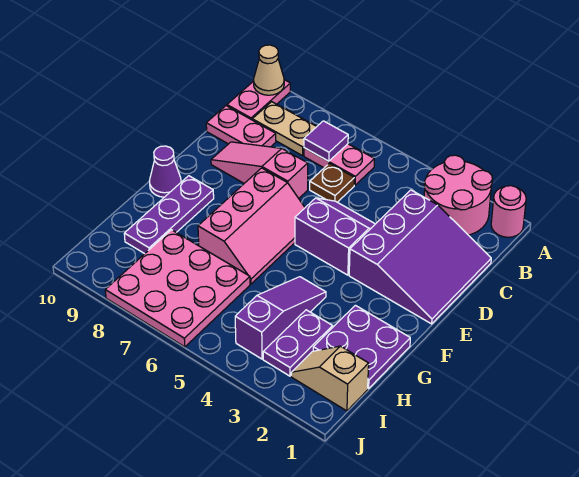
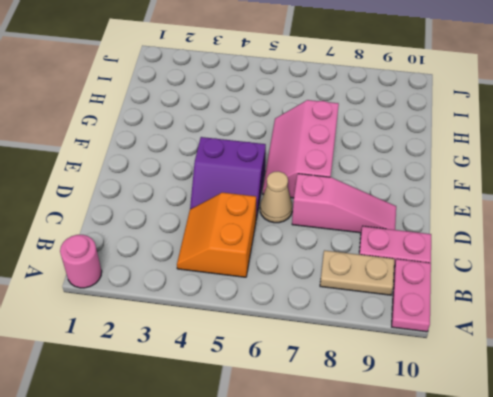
orange slope B4:C5 level 1 top 5 -> none
tan cone D6 level 1 -> tan cone A10 level 2
none -> pink round brick A2:B3 level 1
none -> pink plate B6:B7 level 1
none -> purple slope C1:E3 level 1 top 3

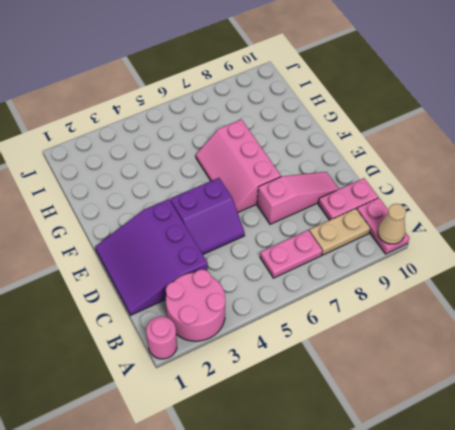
none -> brown plate C6 level 1
none -> purple plate F9:H9 level 1
none -> purple cone F10 level 1

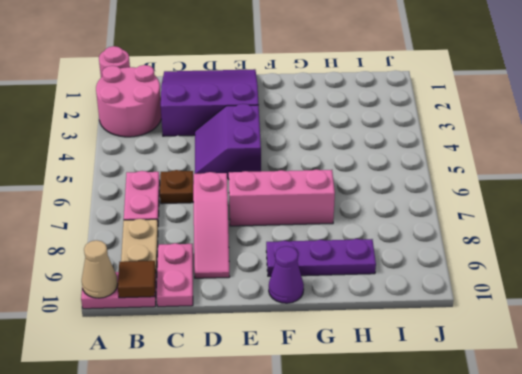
brown tile B10 level 2 -> none
none -> purple plate G1:H2 level 1
none -> purple slope G4:I4 level 1 top I
none -> purple plate H3:I3 level 1

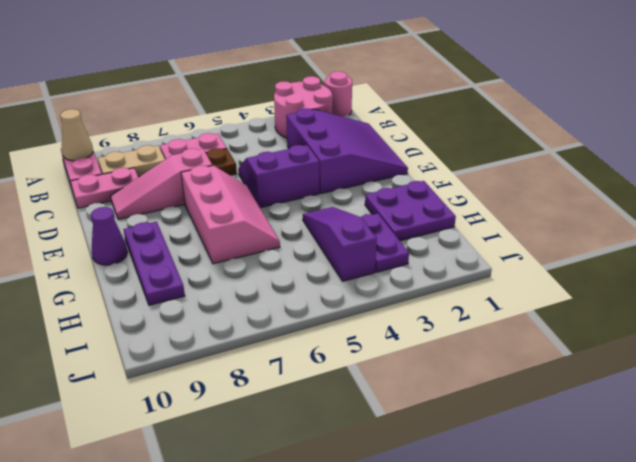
none -> pink plate H6:J8 level 1
none -> tan slope I1:I2 level 1 top 1
none -> purple tile B7 level 2

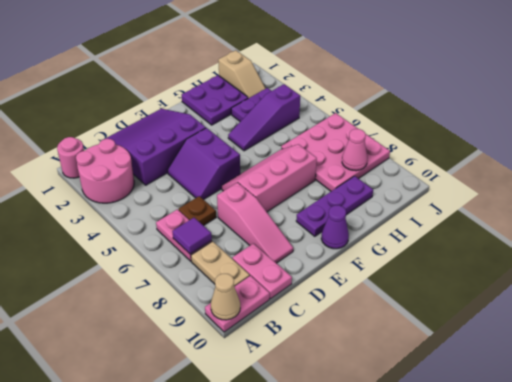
pink cone I8 level 2 -> none

